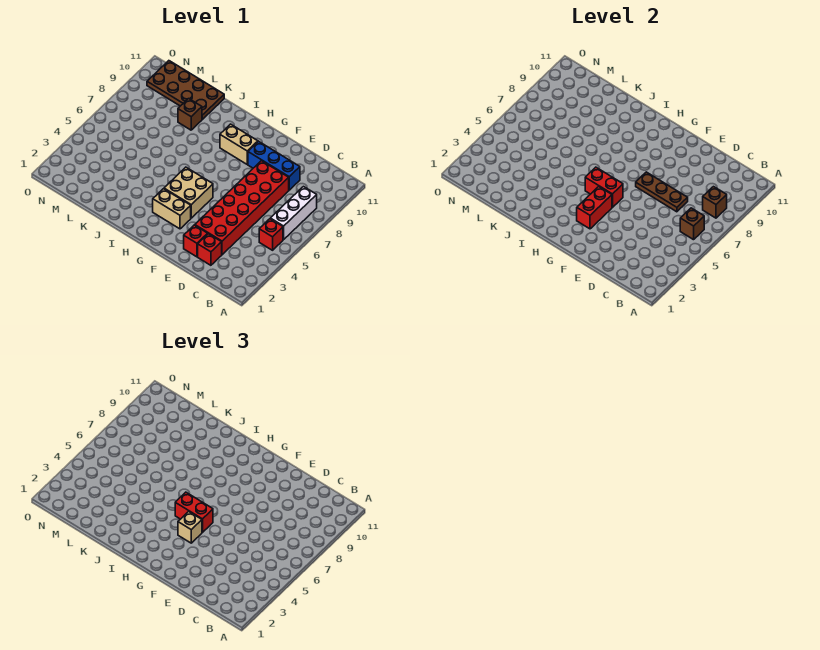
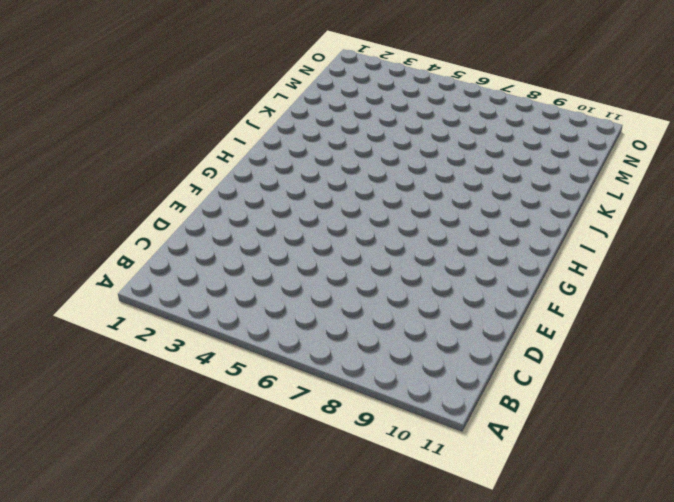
none -> red brick B5 level 1
none -> white brick B6:B8 level 1
none -> red brick D2 level 1

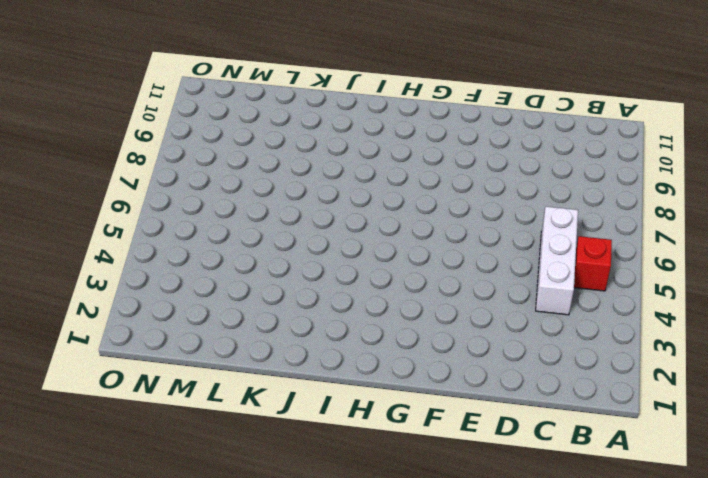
white brick C4:C6 level 1 -> white brick B6:B8 level 1
none -> red brick D2 level 1
none -> red brick D3:E8 level 1
none -> blue brick D9:F9 level 1

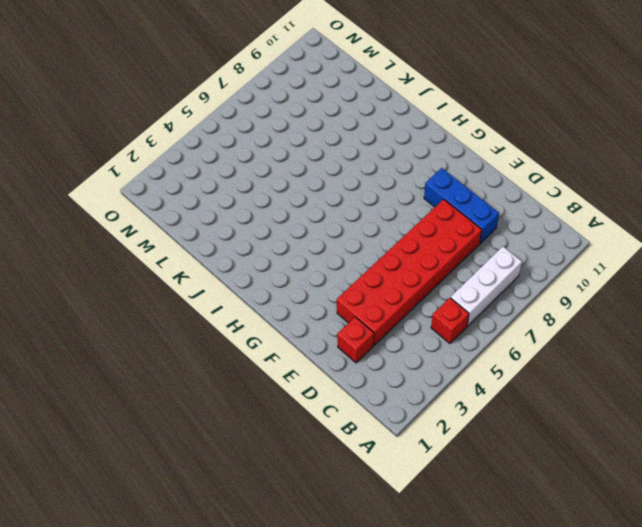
none -> red brick E2 level 1
none -> tan brick G3:H3 level 1
none -> tan brick G4:H5 level 1

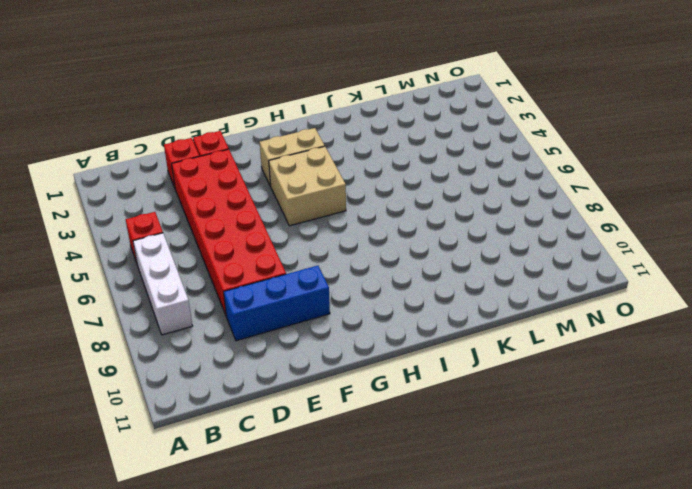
none -> tan brick G9:H9 level 1
none -> brown brick K9 level 1
none -> brown plate K10:N11 level 1

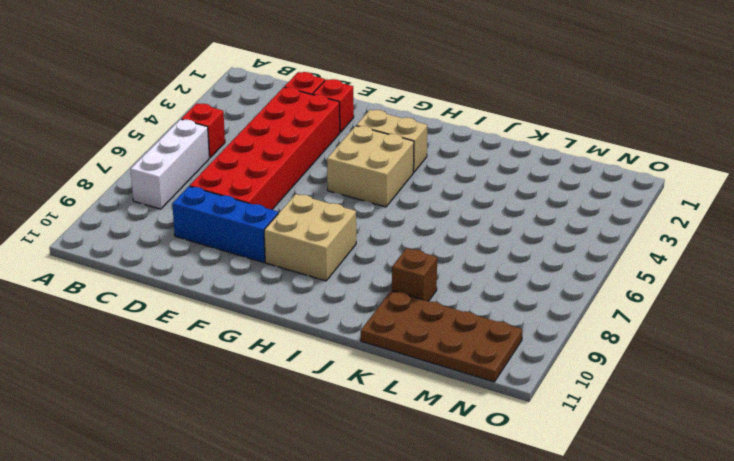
tan brick G8:H9 level 1 -> tan brick G9:H9 level 1
none -> brown brick B6 level 2
none -> brown brick B8 level 2
none -> brown plate D7:F7 level 2

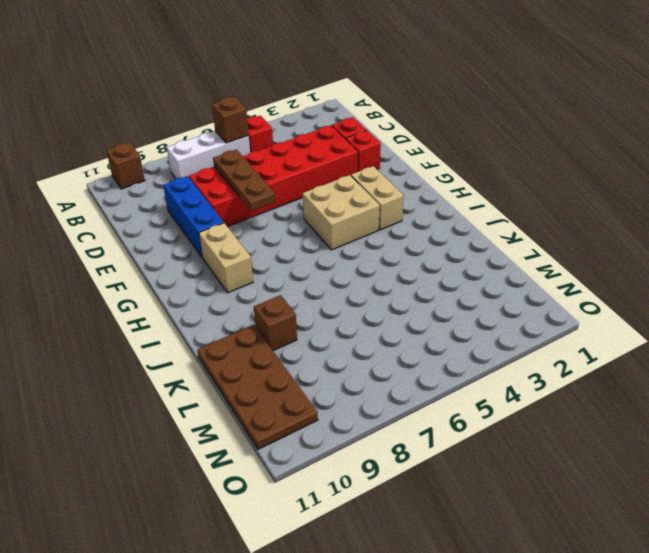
brown brick A10 level 1 -> brown brick B8 level 2
none -> red brick G3:G4 level 2
none -> red brick G5:H5 level 2
none -> tan brick G4 level 3

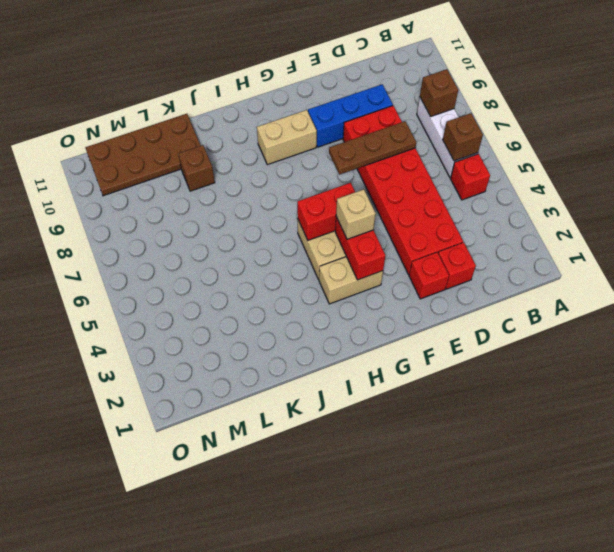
none -> red brick G5:H5 level 3

